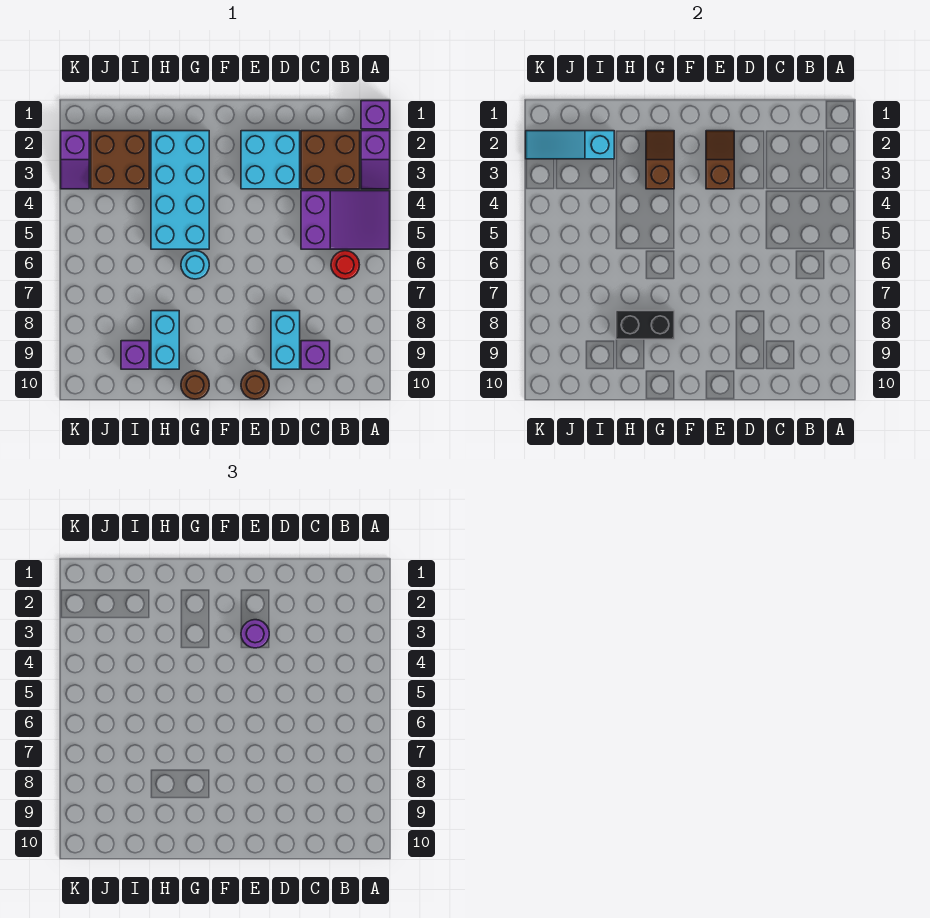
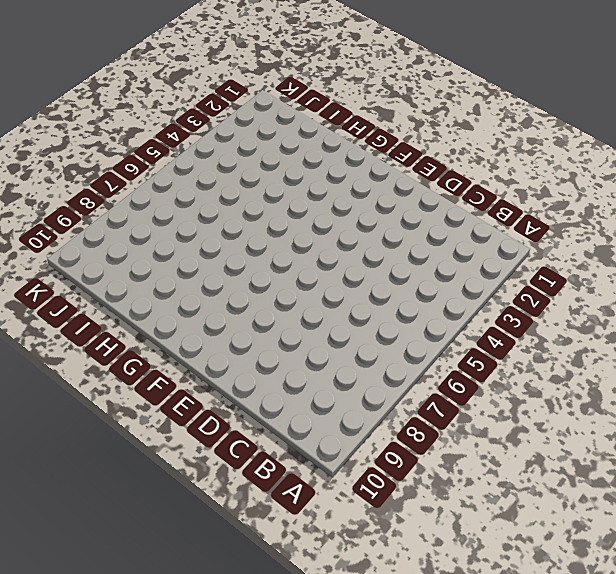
none -> purple brick A1 level 1
none -> purple slope A2:A3 level 1 top 2
none -> purple slope A4:C5 level 1 top C

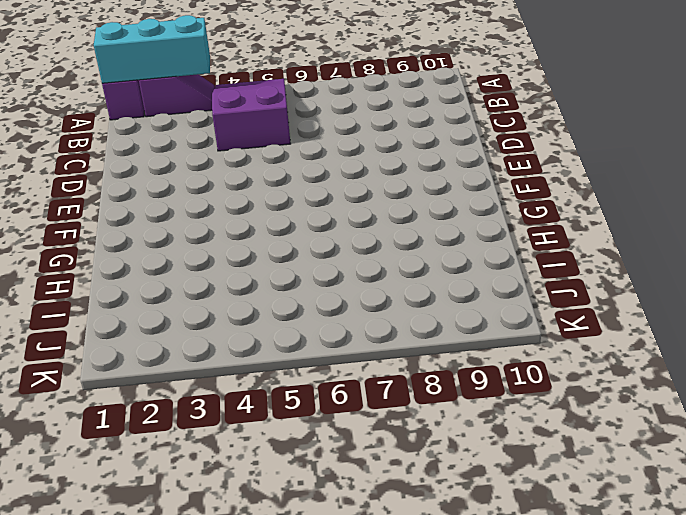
cyan brick A1:A3 level 2 -> none
none -> brown brick B2:C3 level 1
none -> red round brick B6 level 1
none -> purple brick C9 level 1

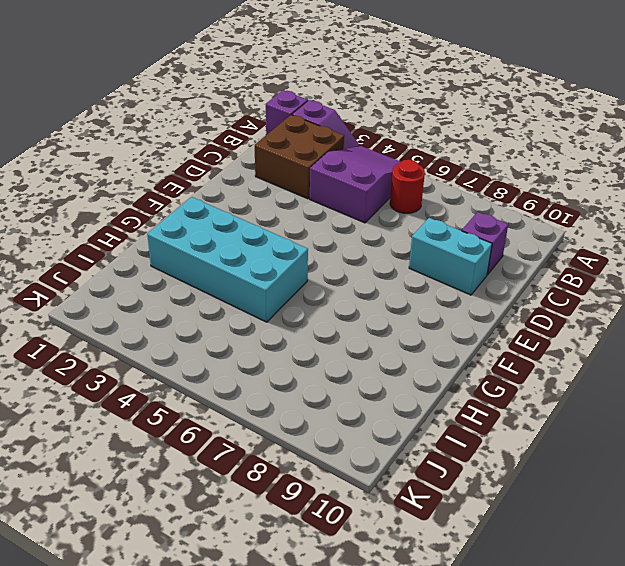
none -> cyan brick D2:E3 level 1
none -> brown round brick E10 level 1
none -> cyan round brick G6 level 1

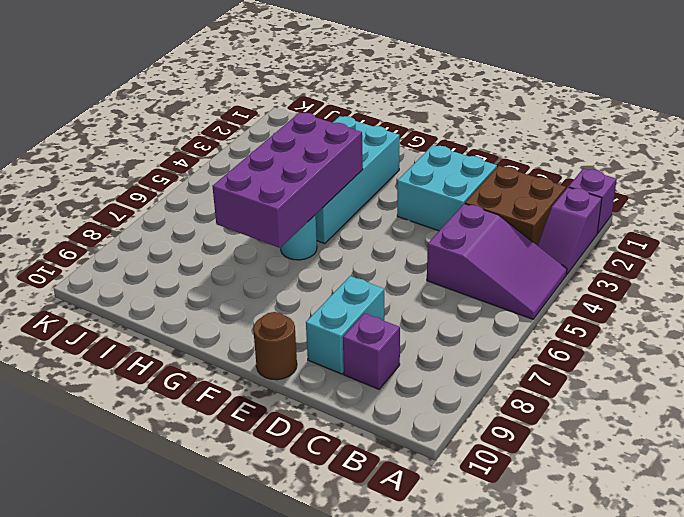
purple brick G4:H7 level 2 -> none
none -> red round brick B6 level 1
none -> brown round brick G10 level 1
none -> cyan brick H8:H9 level 1

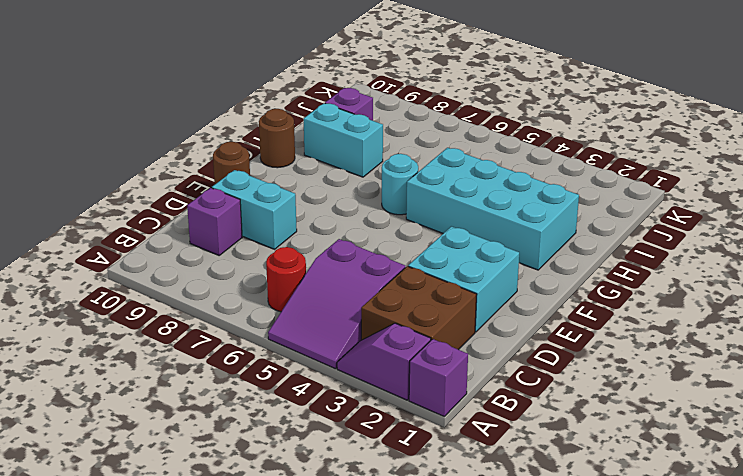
none -> brown brick I2:J3 level 1
none -> purple slope K2:K3 level 1 top 2
none -> brown slope E2:E3 level 2 top 3

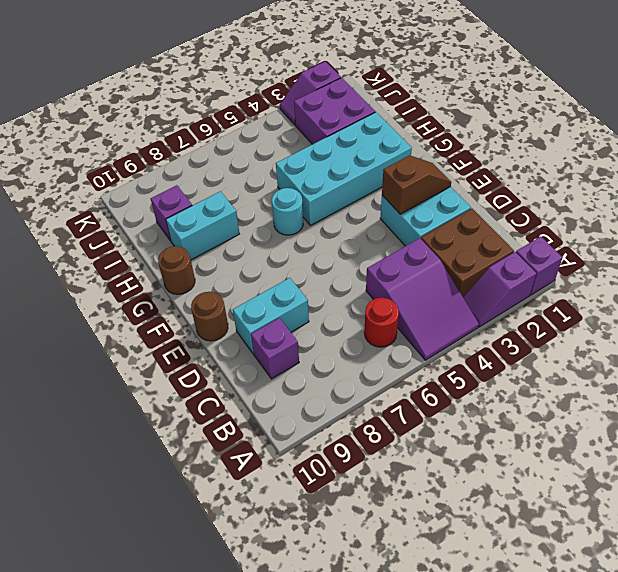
purple brick I2:J3 level 1 -> brown brick I2:J3 level 1
none -> brown slope G2:G3 level 2 top 3
none -> black brick G8:H8 level 2
none -> cyan slope I2:K2 level 2 top I

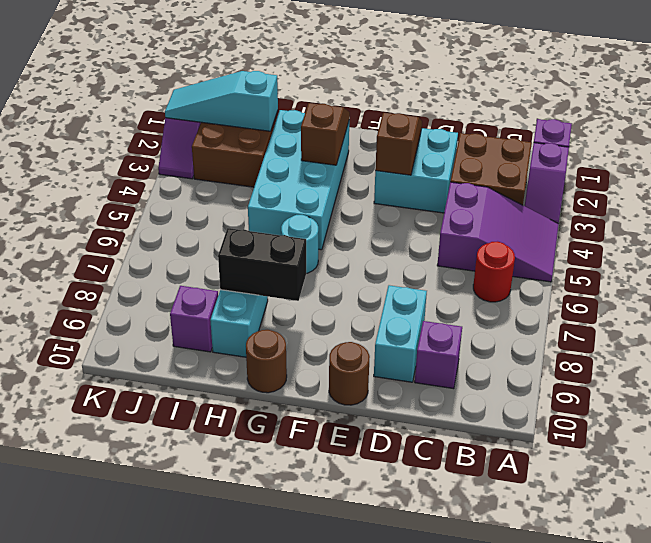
none -> purple round brick E3 level 3

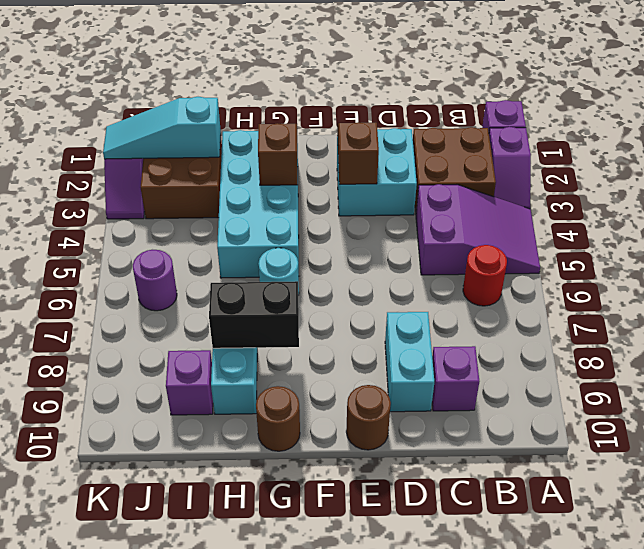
purple round brick J6 level 1 -> purple round brick E3 level 3

